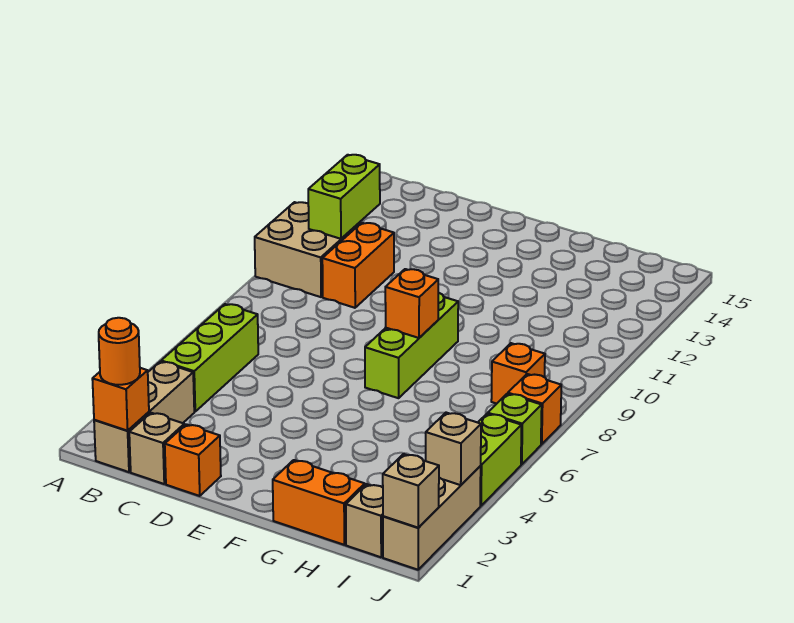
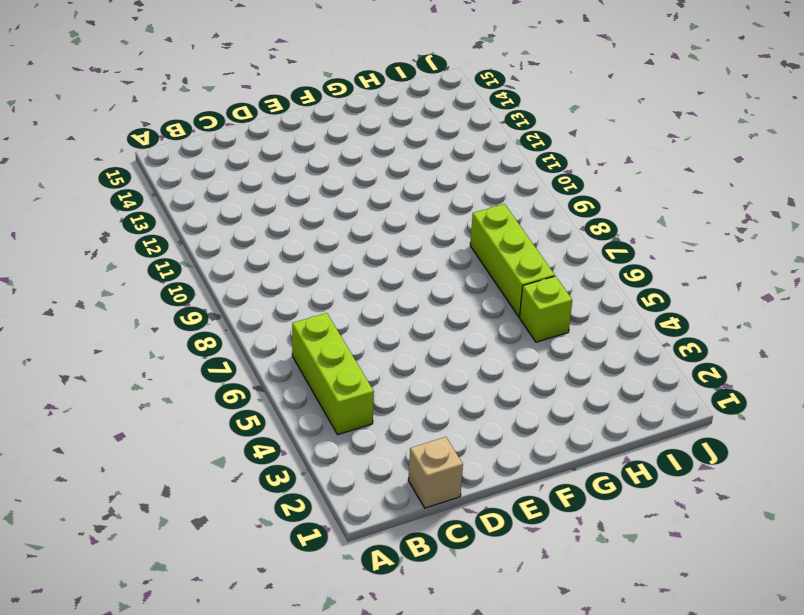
lime brick H5 level 1 -> lime brick J6 level 1
lime brick H6:H8 level 1 -> lime brick F7:F9 level 1
none -> tan brick A10:B11 level 1
none -> tan brick B1:B3 level 1
none -> orange brick C10:C11 level 1

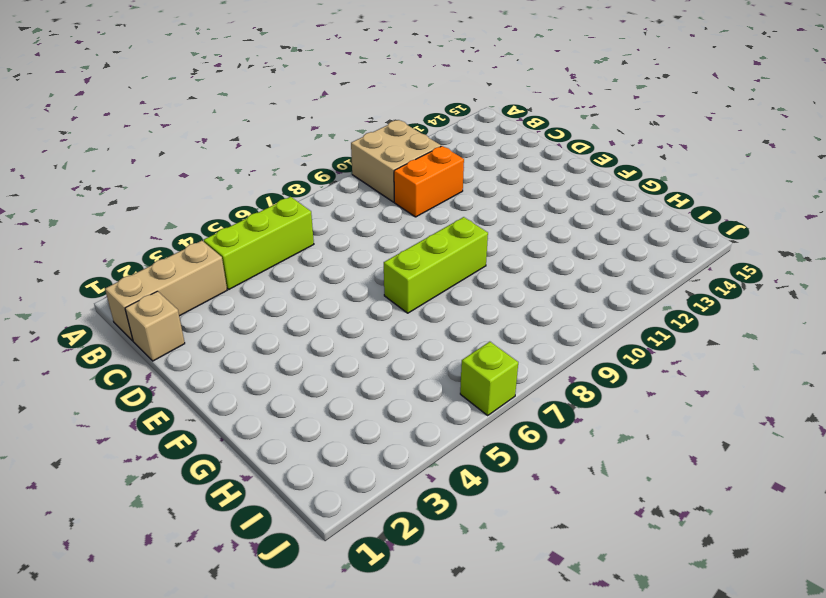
none -> orange brick D1 level 1
none -> orange brick G1:H1 level 1
none -> tan brick I1 level 1

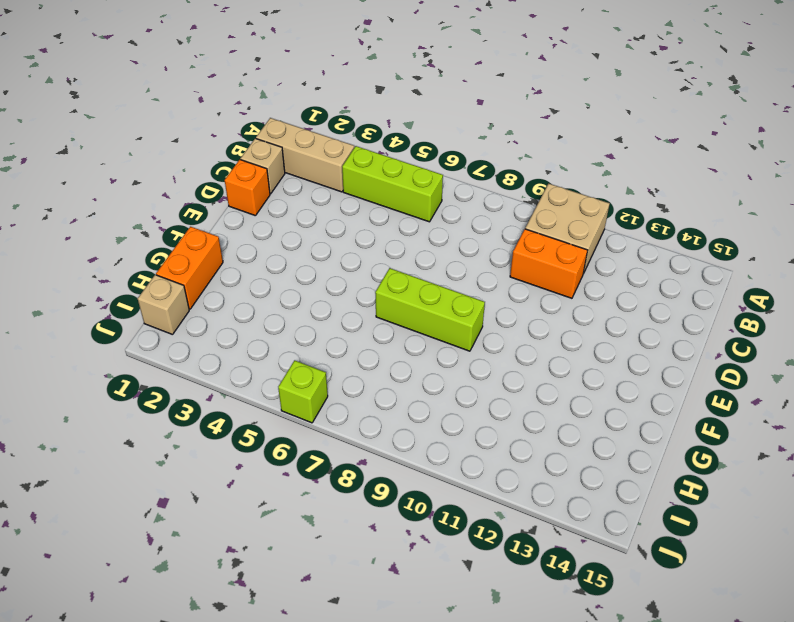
none -> orange brick I8 level 1
none -> tan brick J1:J3 level 1
none -> lime brick J4:J5 level 1

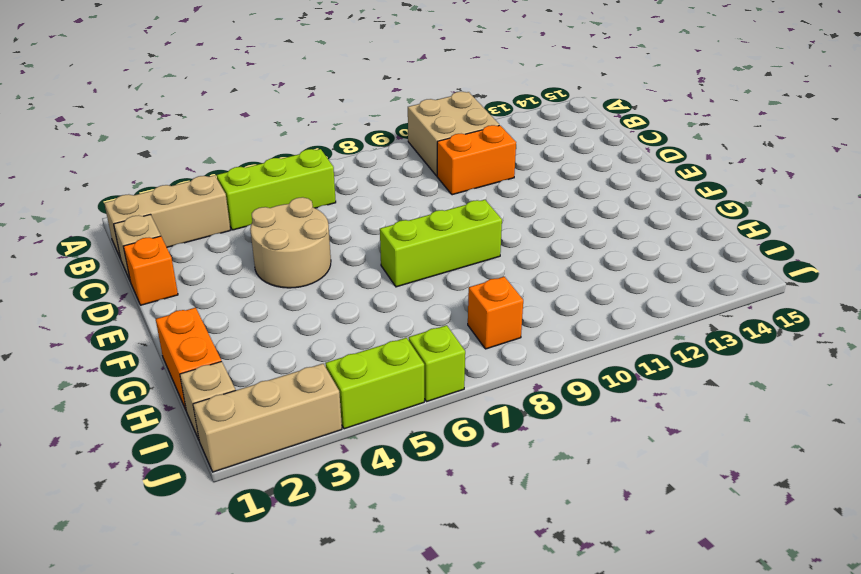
tan round brick D4:E5 level 1 -> none
none -> orange brick J7 level 1
none -> orange brick B1 level 2
none -> lime brick B11:B12 level 2

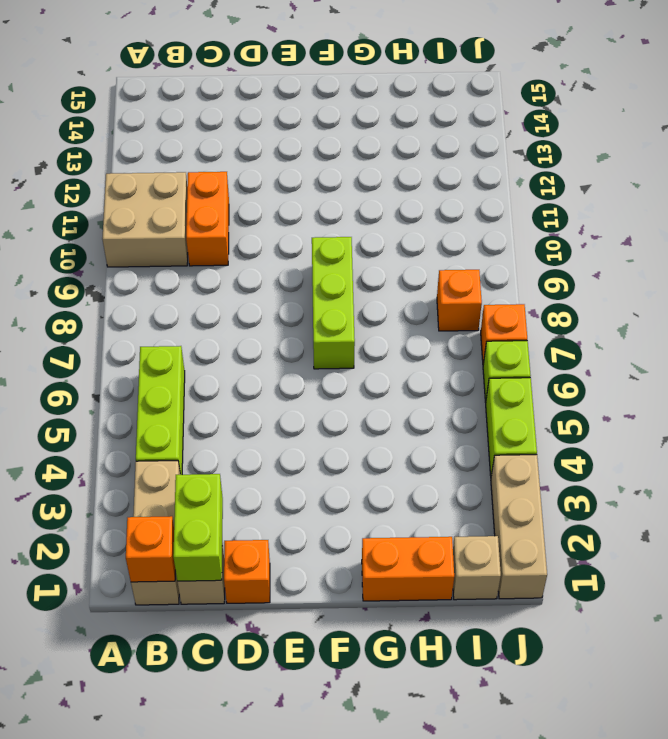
lime brick C1:C2 level 2 -> lime brick B11:B12 level 2
none -> orange brick F8 level 2
none -> tan brick J1 level 2
none -> tan brick J3 level 2

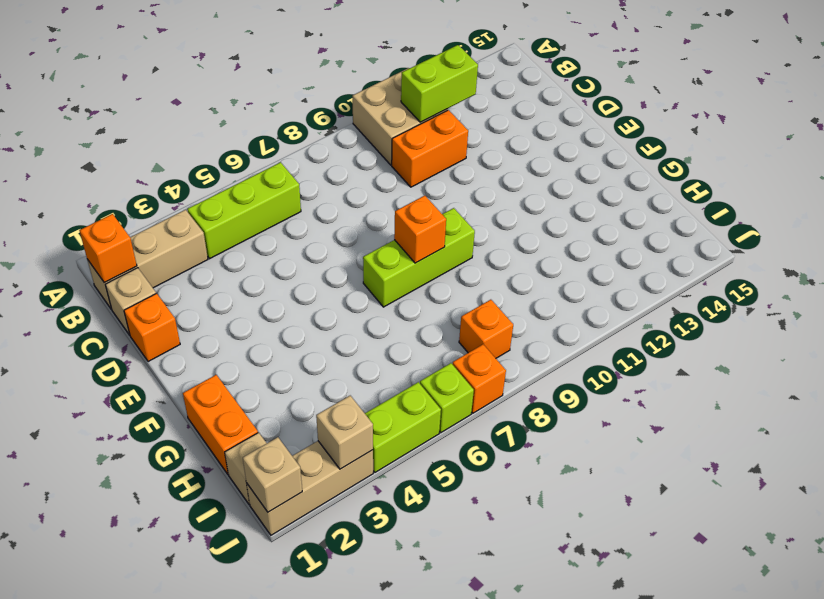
none -> orange round brick B1 level 3

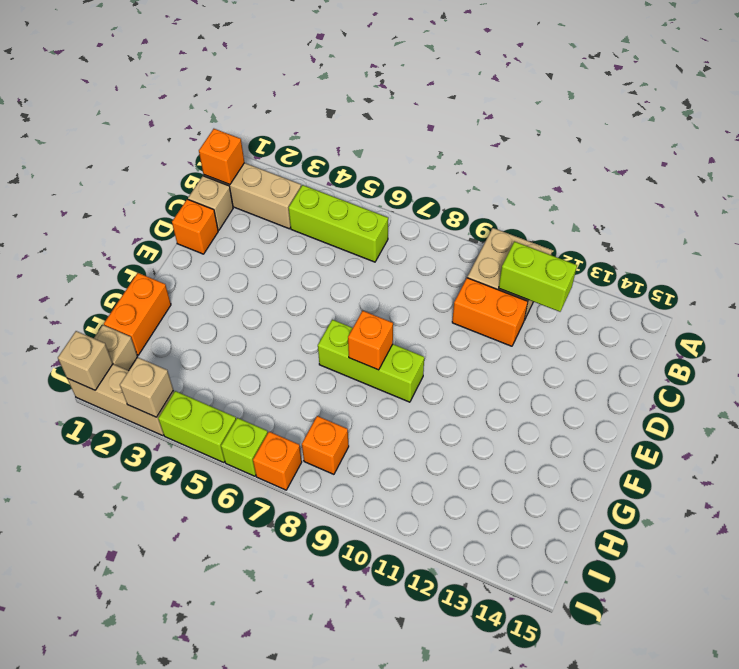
none -> orange round brick B1 level 3

